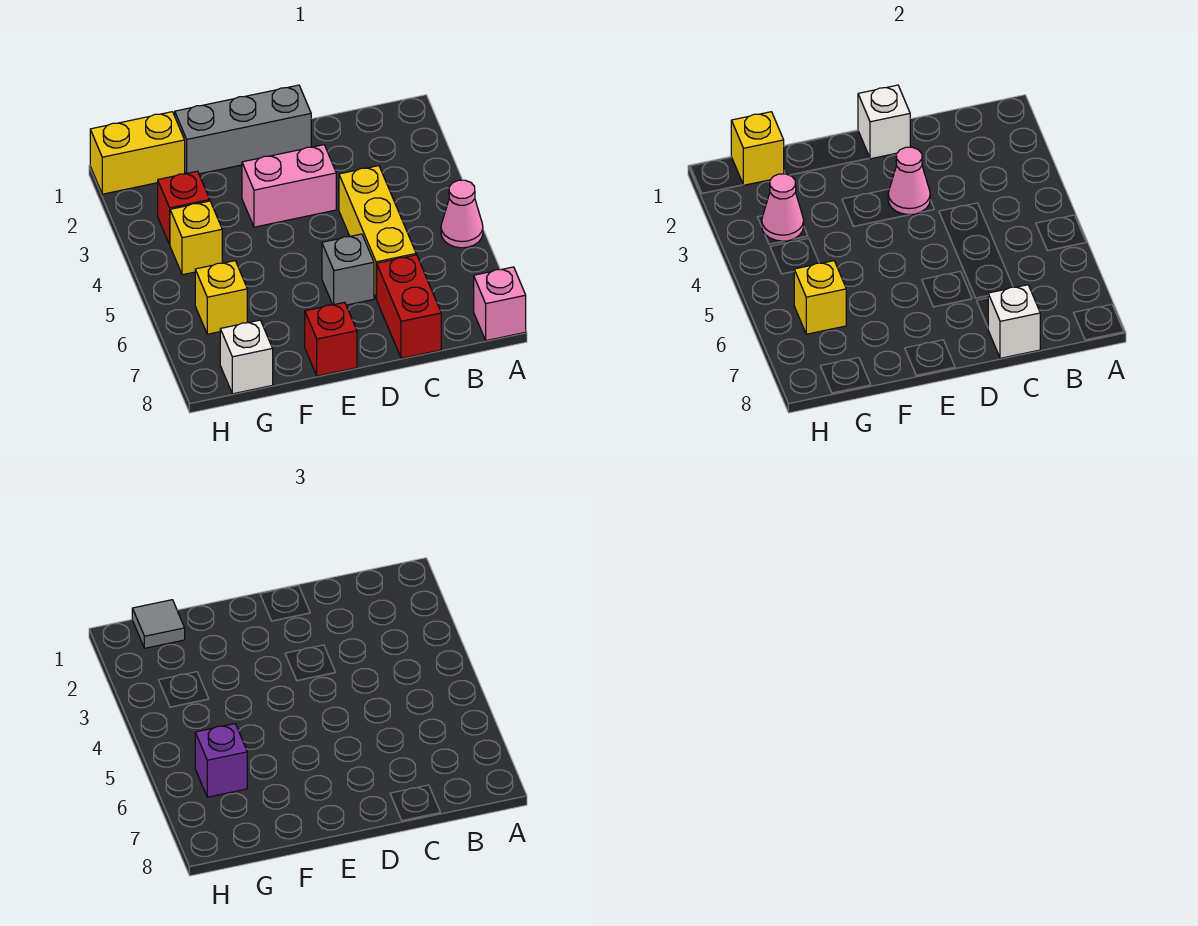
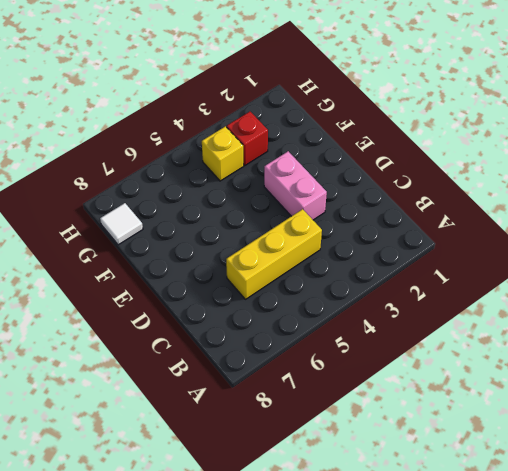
white tile G8 level 1 -> white brick G8 level 1
none -> pink cone A5 level 1
none -> pink brick A8 level 1
none -> red brick C7:C8 level 1

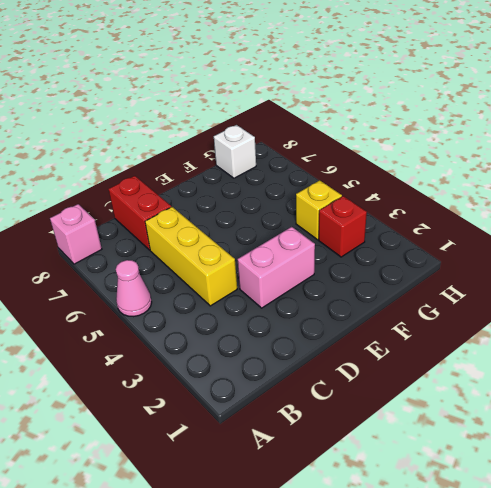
none -> grey brick D1:F1 level 1
none -> grey brick D6 level 1
none -> red brick E8 level 1

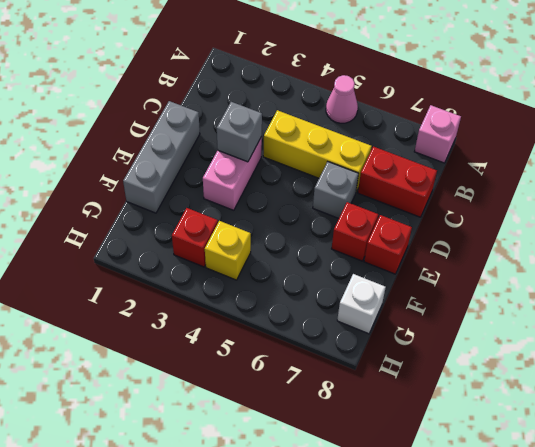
grey brick D3 level 2 -> pink cone D3 level 2
red brick E7 level 1 -> none
none -> yellow brick G1:H1 level 1
none -> yellow brick G6 level 1
none -> white brick C8 level 2

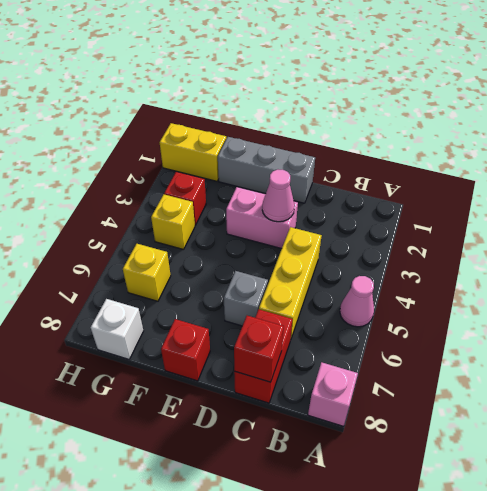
red brick C8 level 2 -> white brick C8 level 2
none -> white brick D1 level 2
none -> yellow brick G1 level 2
none -> pink cone G3 level 2

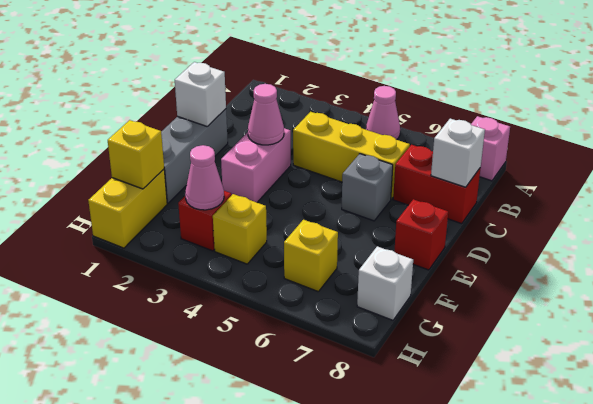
none -> yellow brick G6 level 2
none -> grey tile G1 level 3
none -> purple brick G6 level 3

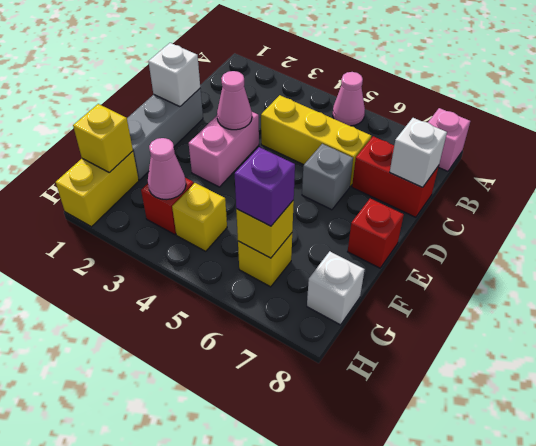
none -> grey tile G1 level 3

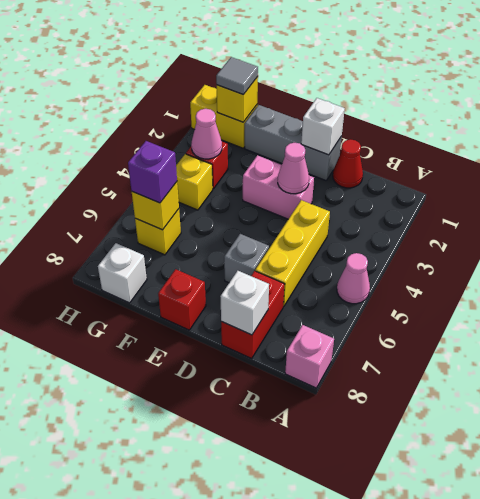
red cone C1 level 1 -> none

